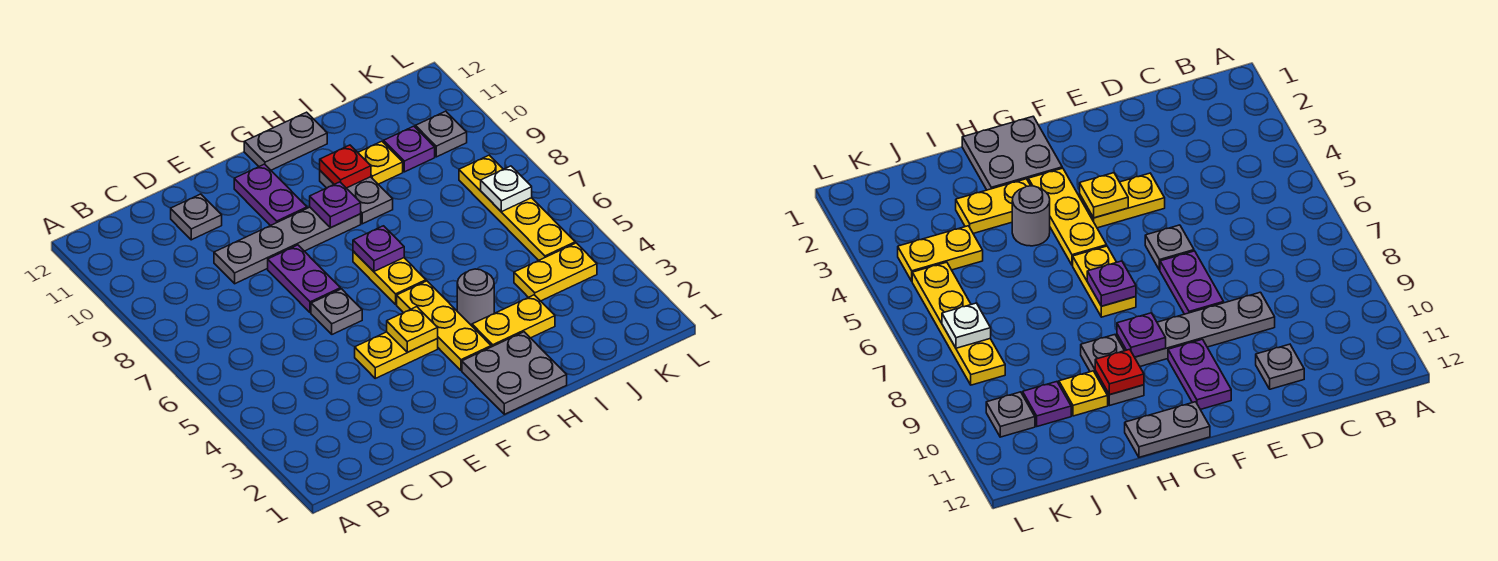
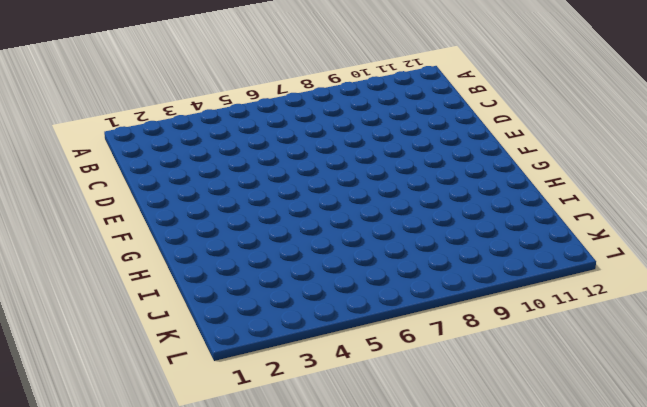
none -> grey plate D9:G9 level 1
none -> grey plate D11 level 1
none -> yellow plate E4:F4 level 1

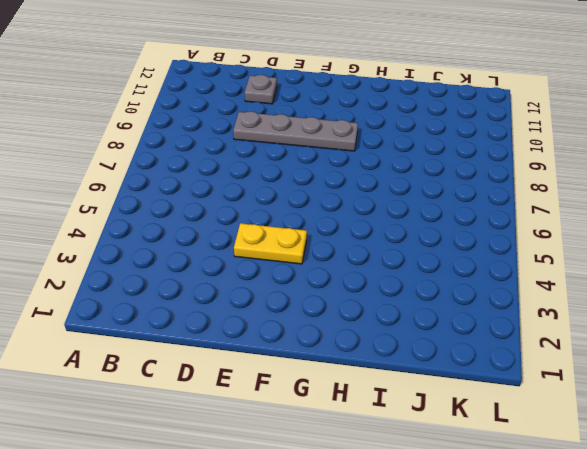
none -> grey plate E6 level 1
none -> purple plate E7:E8 level 1
none -> purple plate F10:F11 level 1

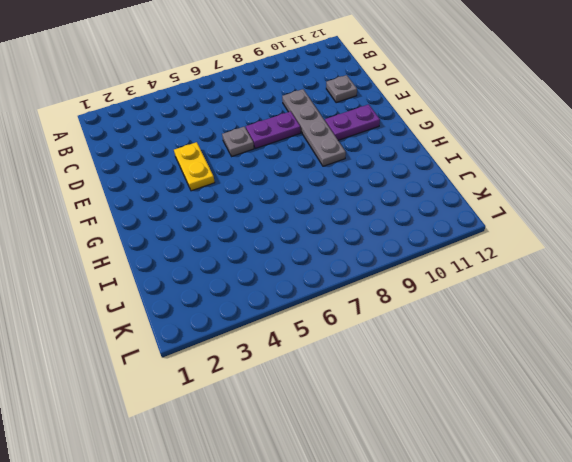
none -> grey plate G1:H2 level 1
none -> yellow plate G3:G5 level 1
none -> yellow plate G6:G7 level 1

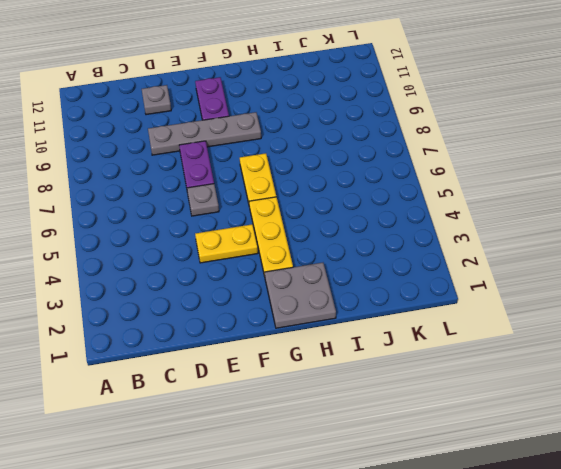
none -> grey plate G12:H12 level 1
none -> yellow plate H3:I3 level 1
none -> grey round brick H4 level 1

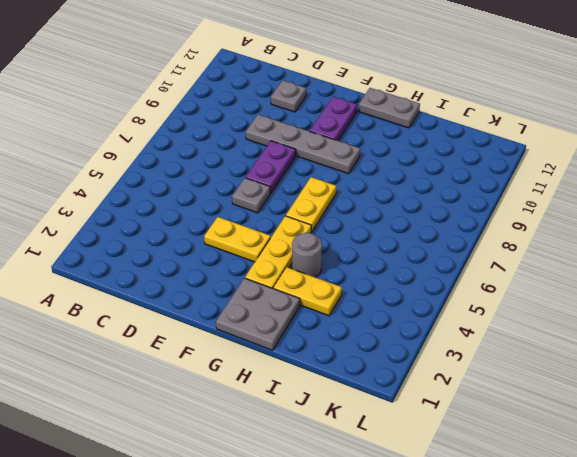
none -> grey plate H9:H10 level 1
none -> yellow plate I10 level 1
none -> yellow plate J4:K4 level 1

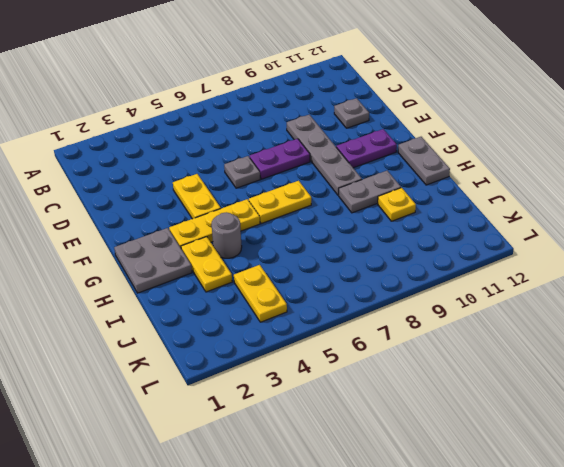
none -> purple plate J10 level 1
none -> yellow plate K5:K8 level 1
none -> grey plate K10 level 1

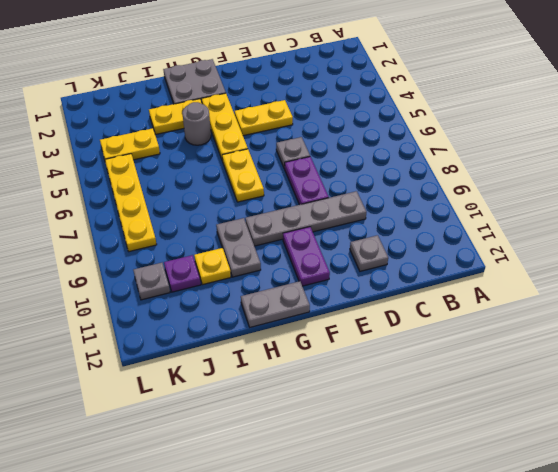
none -> yellow plate F4 level 2
none -> purple plate G7 level 2
none -> purple plate G9 level 2

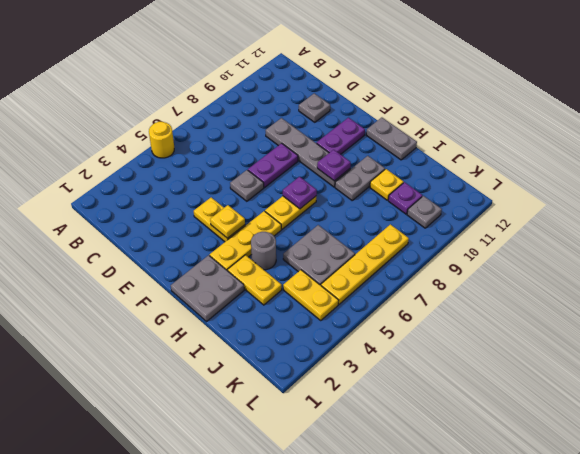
yellow round brick A5 level 1 -> none
grey plate I5:J6 level 1 -> none
none -> red plate H10 level 2
none -> white plate K7 level 2

